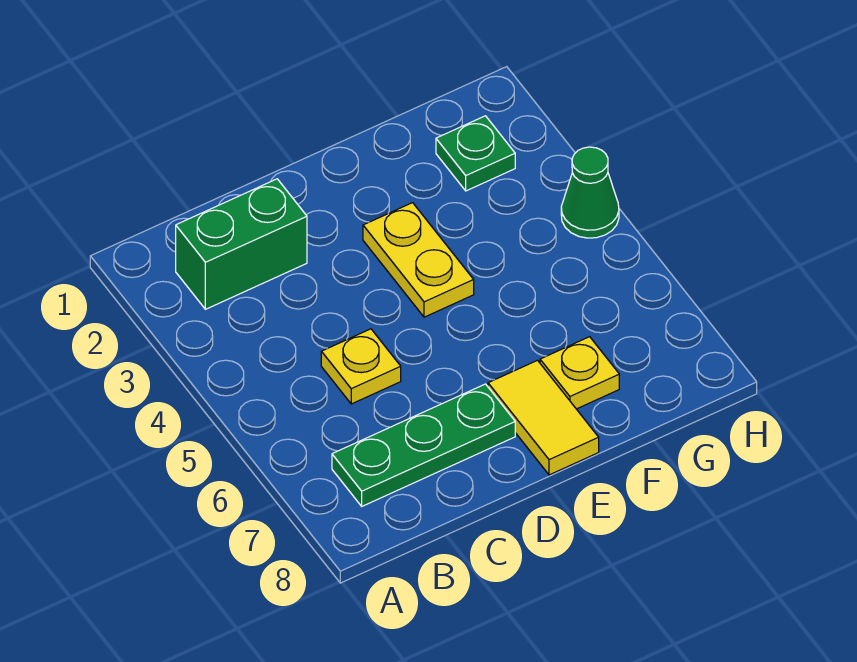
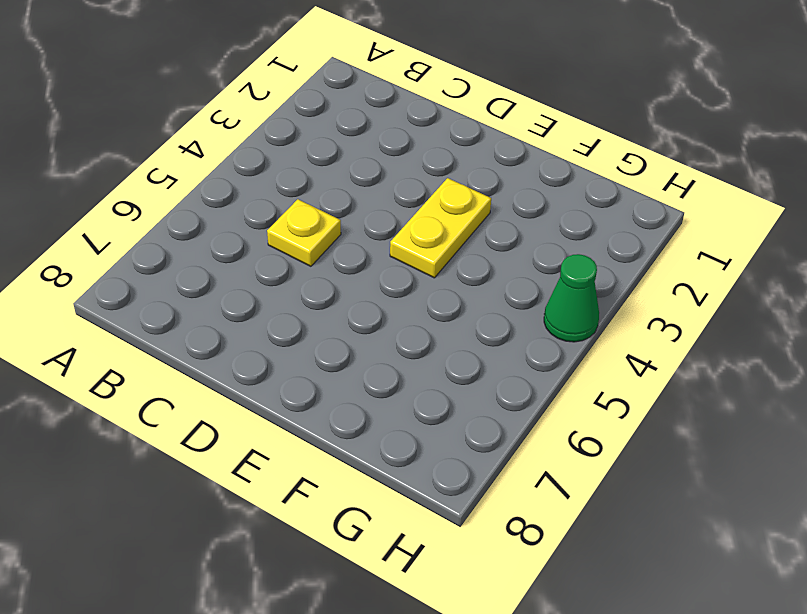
none -> green brick B2:C2 level 1
none -> green plate B7:D7 level 1

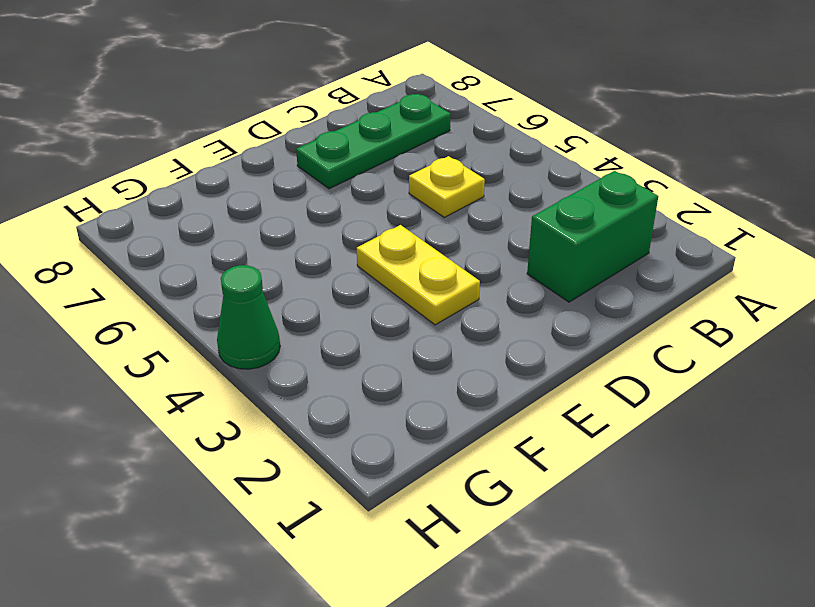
none -> yellow tile E7:E8 level 1
none -> yellow plate F7 level 1

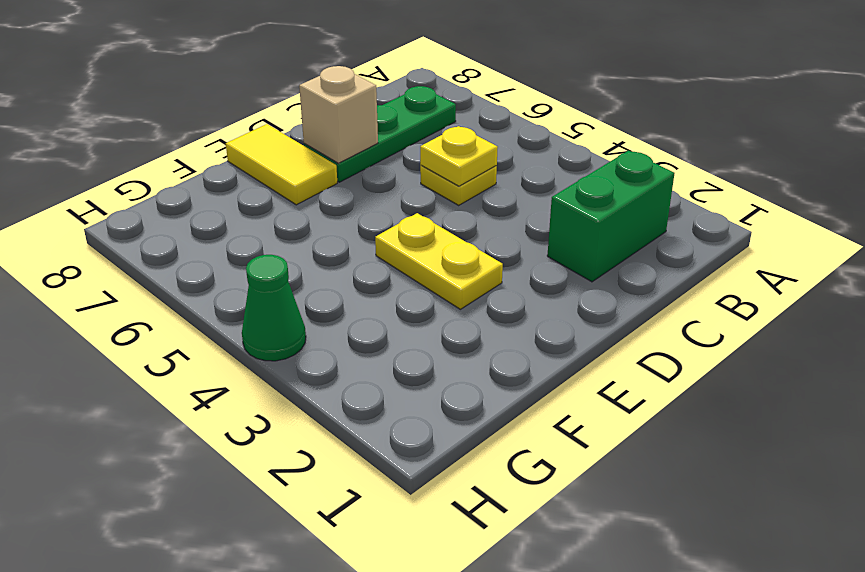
yellow plate C5 level 2 -> yellow plate F7 level 1
tan brick D7 level 2 -> none
none -> green plate G2 level 1

